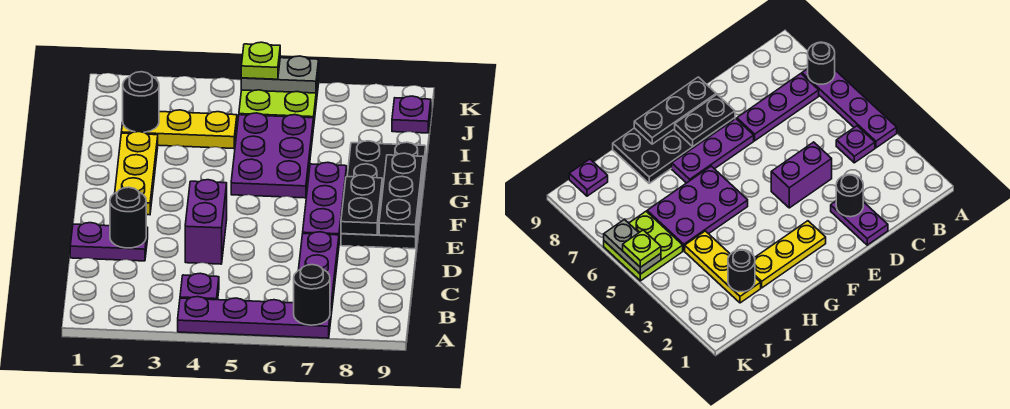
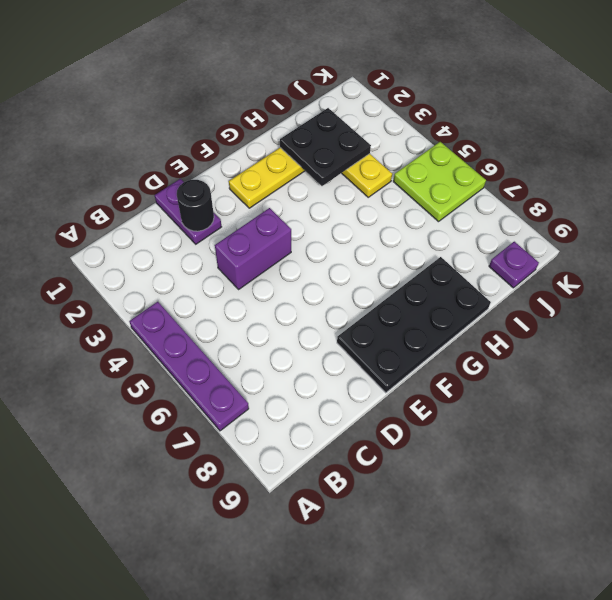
black plate H2:I3 level 2 -> black round brick I2 level 2
none -> purple plate B4 level 1
none -> purple plate B7:D7 level 1
none -> purple plate E7:G7 level 1

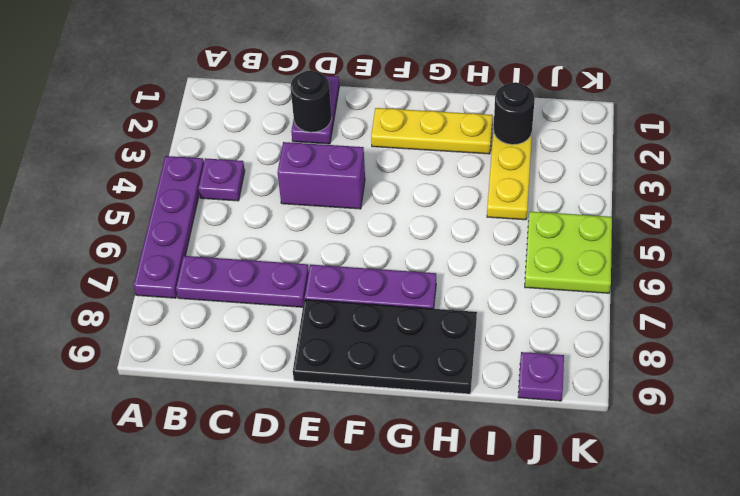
none -> purple plate G5:I6 level 1
none -> black round brick A7 level 2
none -> black plate E8:F8 level 2

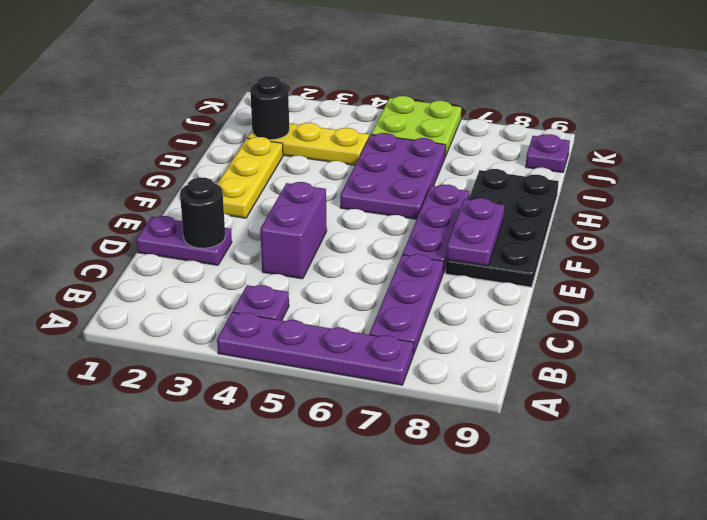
purple plate E8:F8 level 2 -> black plate E8:F8 level 2
none -> black round brick A7 level 2
none -> black plate E9:G9 level 2
none -> grey plate K5:K6 level 2

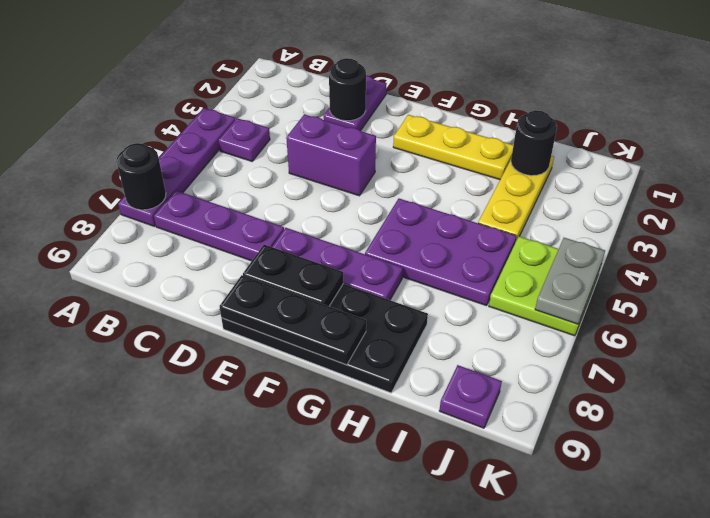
none -> lime plate K5 level 3

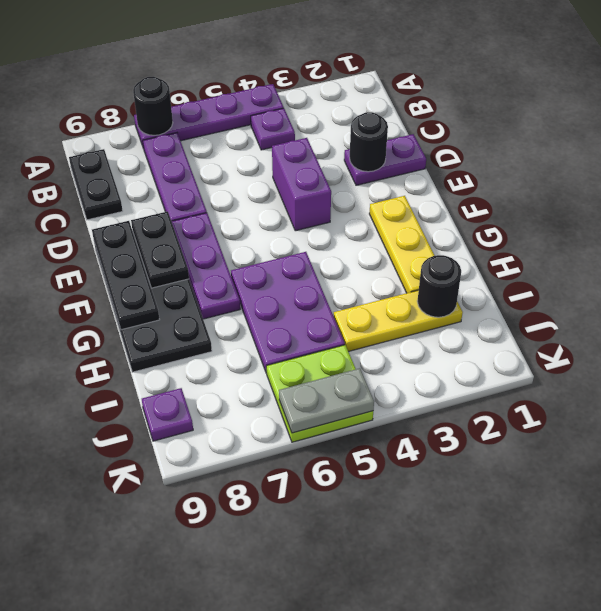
black plate B9:C9 level 1 -> none
none -> lime plate K5 level 3

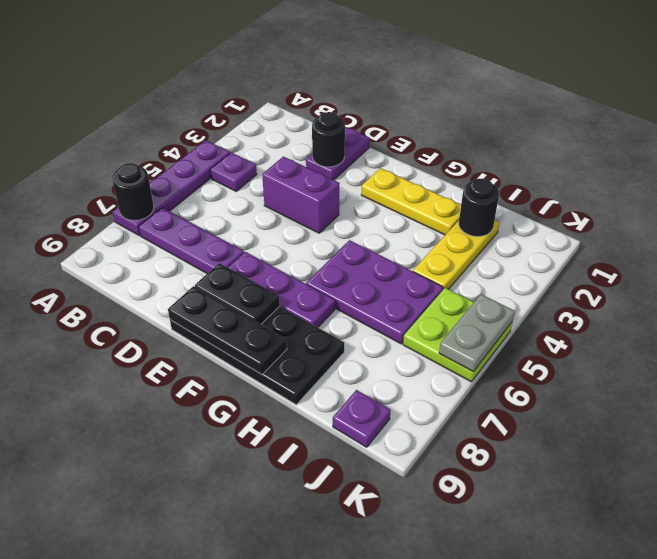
none -> lime plate K5 level 3

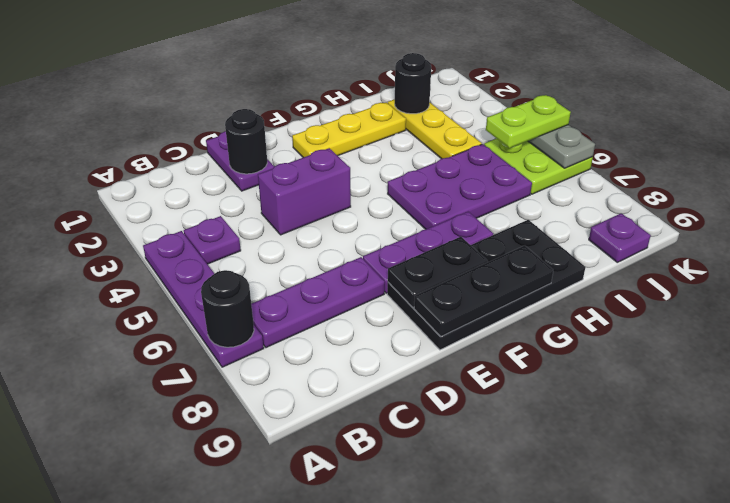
lime plate J5:K5 level 3 -> lime plate K5 level 3

